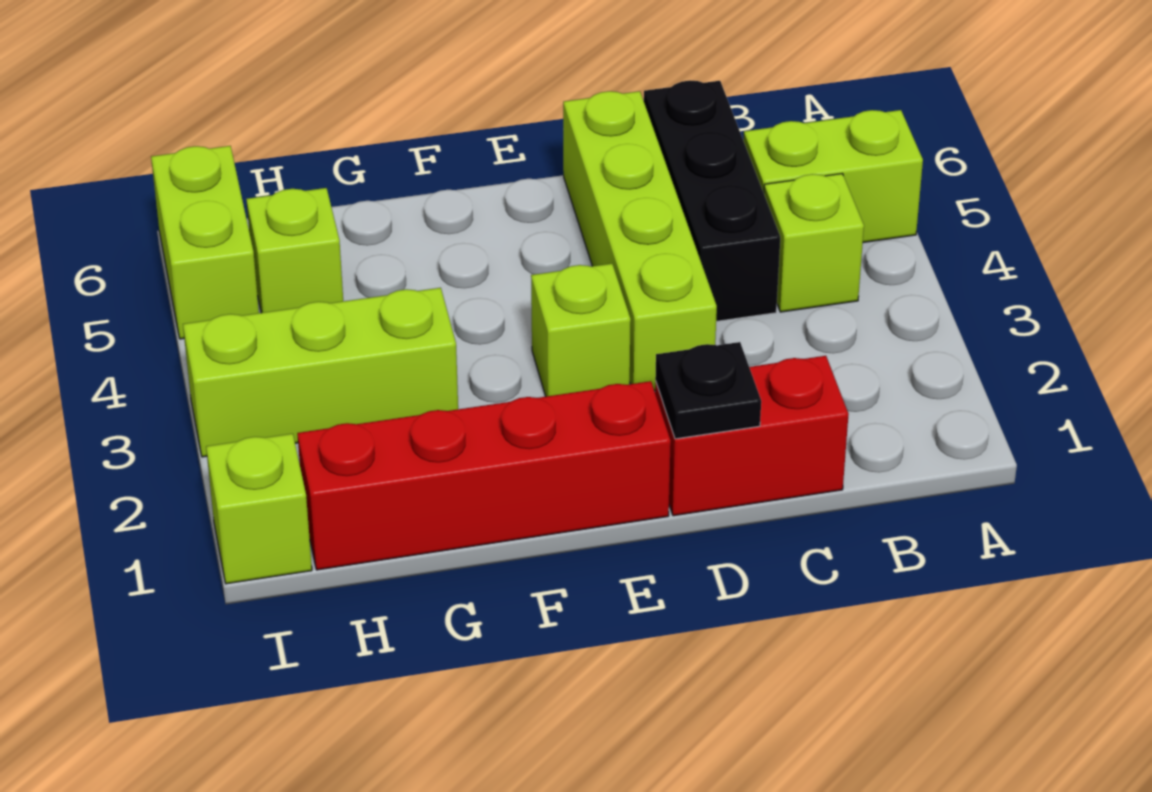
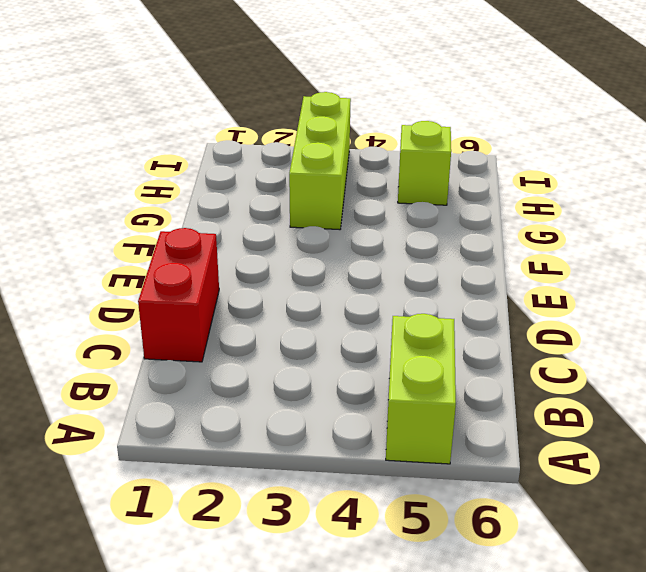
none -> lime brick B4 level 1
none -> black brick C4:C6 level 1
none -> lime brick D3:D6 level 1

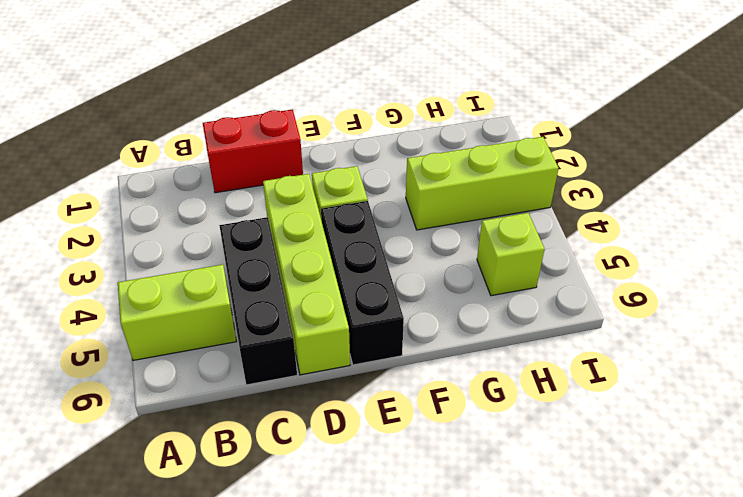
black brick E4:E6 level 1 -> none
none -> lime brick B4 level 1
none -> red brick E1:H1 level 1
none -> lime brick I1 level 1

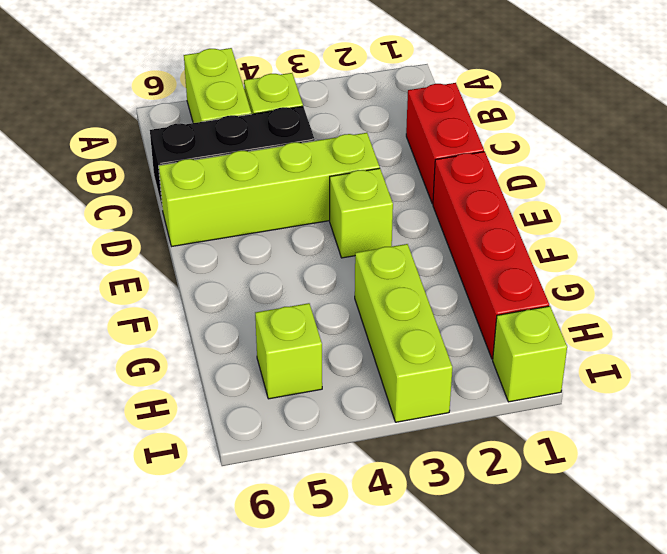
none -> lime brick I5:I6 level 1
none -> black plate D1 level 2

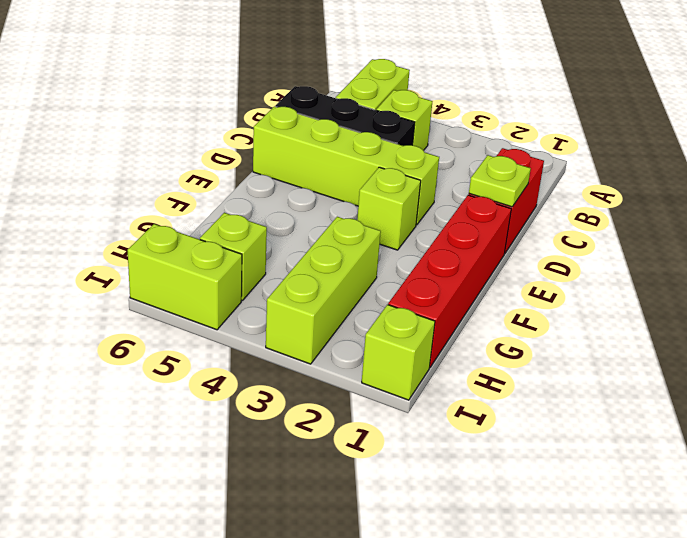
lime plate D1 level 2 -> black plate D1 level 2

